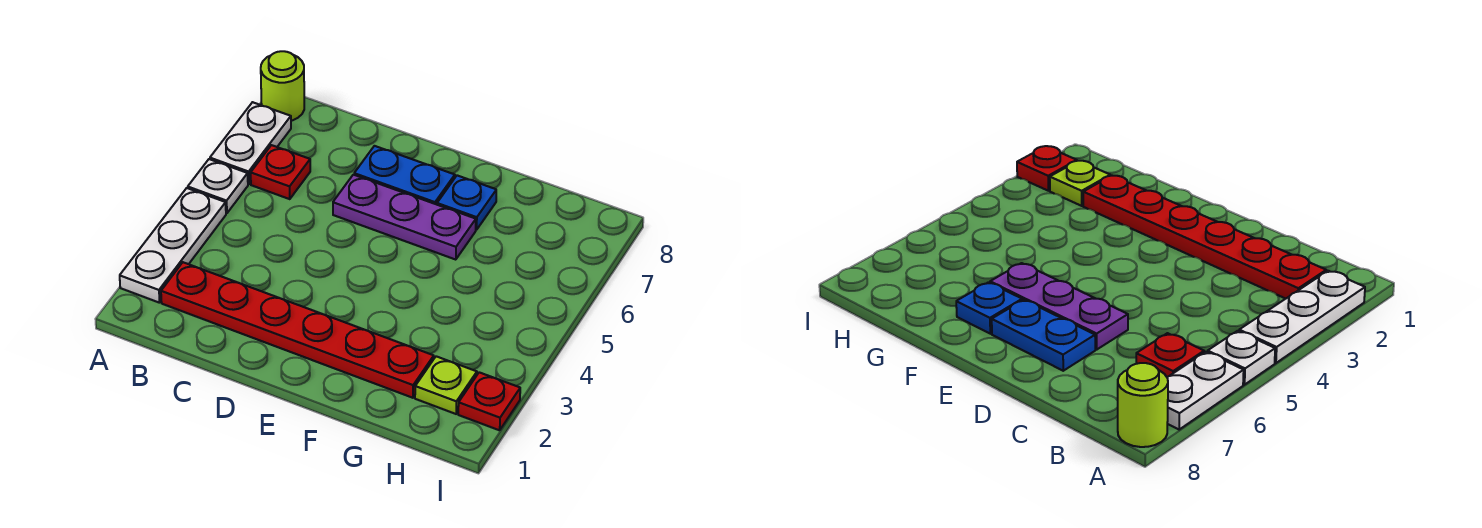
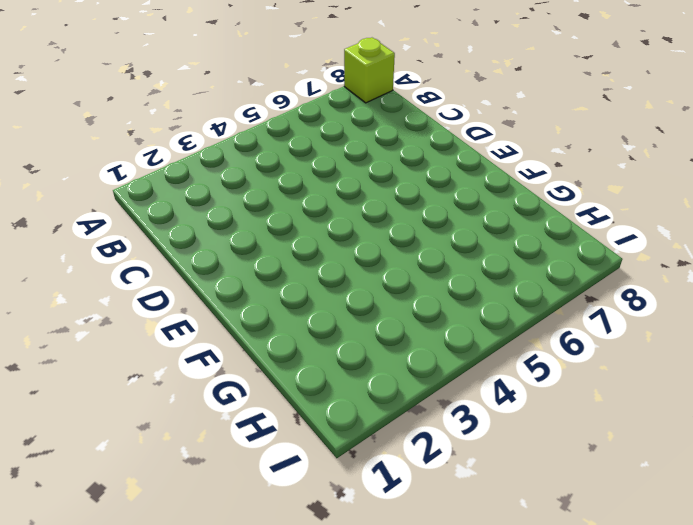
lime brick A8 level 1 -> lime round brick A8 level 1
none -> white plate A2:A4 level 1
none -> white plate A5 level 1

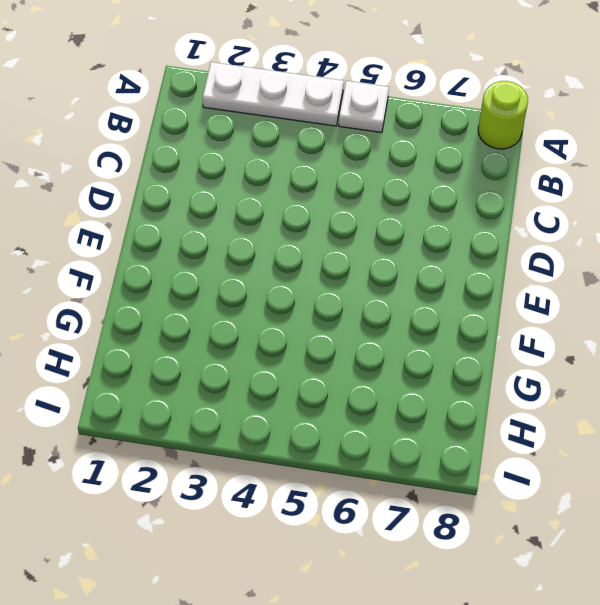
none -> white plate A6:A7 level 1
none -> red plate B2:G2 level 1

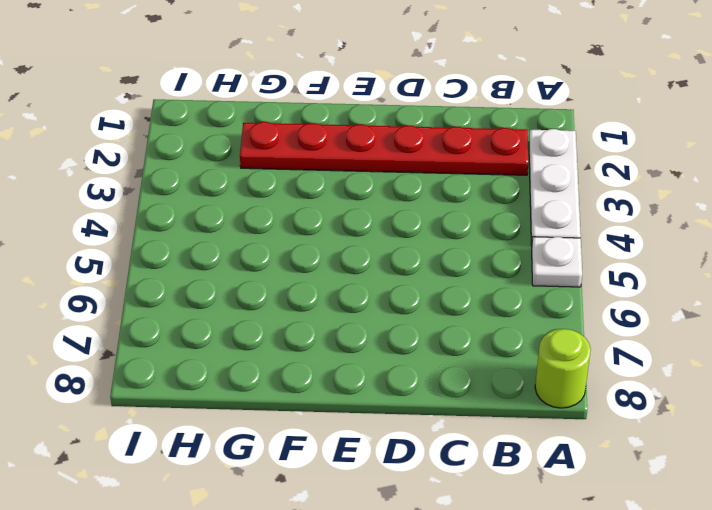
none -> white plate A6:A7 level 1
none -> red plate B6 level 1

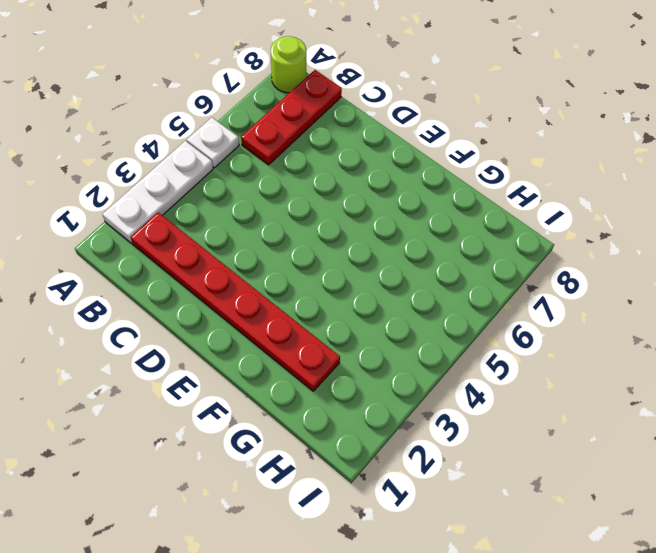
red plate B6:B8 level 1 -> red plate B6 level 1
none -> white plate A6:A7 level 1
none -> purple plate D6:F6 level 1

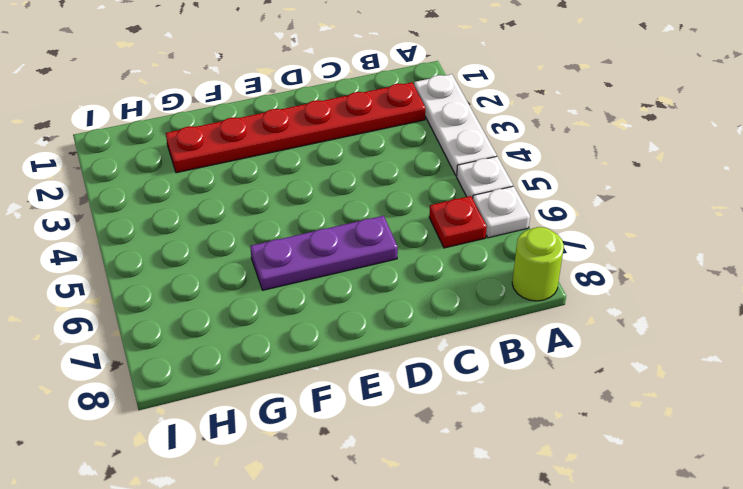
white plate A6 level 1 -> white plate A6:A7 level 1
none -> blue plate D7:E7 level 1
none -> blue plate F7 level 1

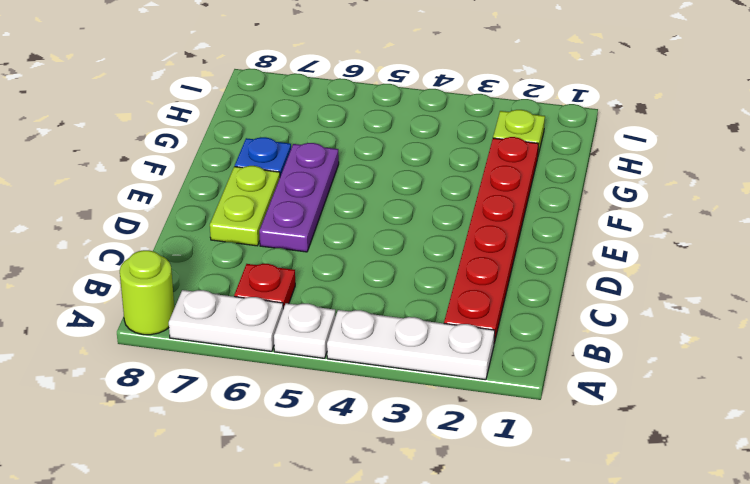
lime plate D7:E7 level 1 -> blue plate D7:E7 level 1
none -> red plate I2 level 1

